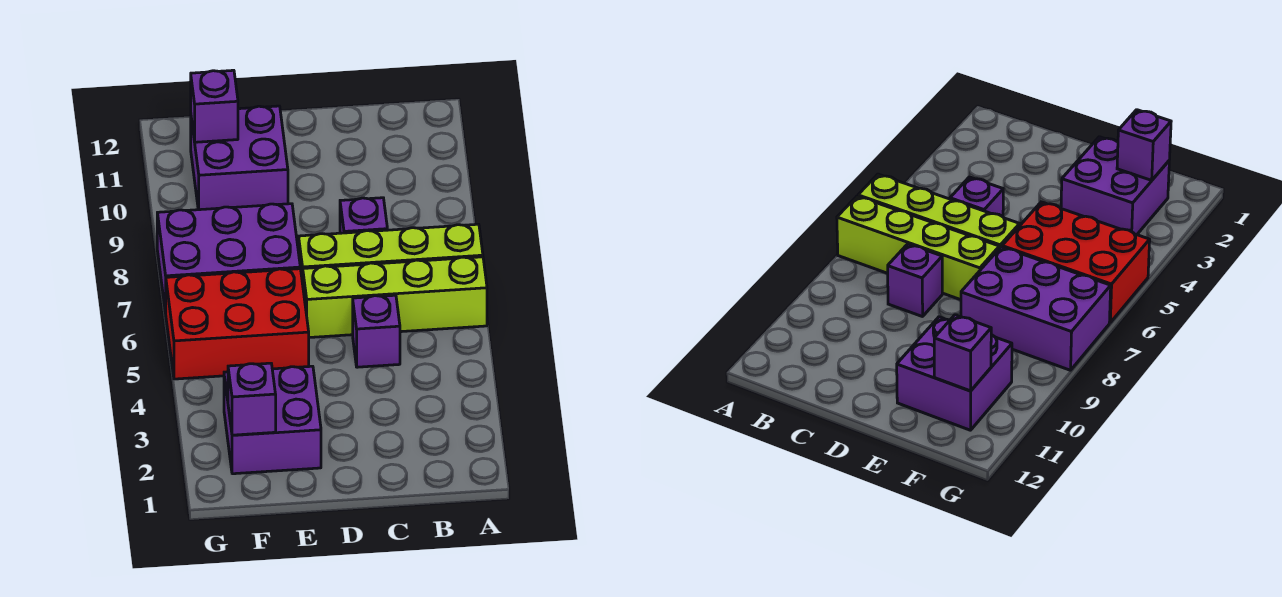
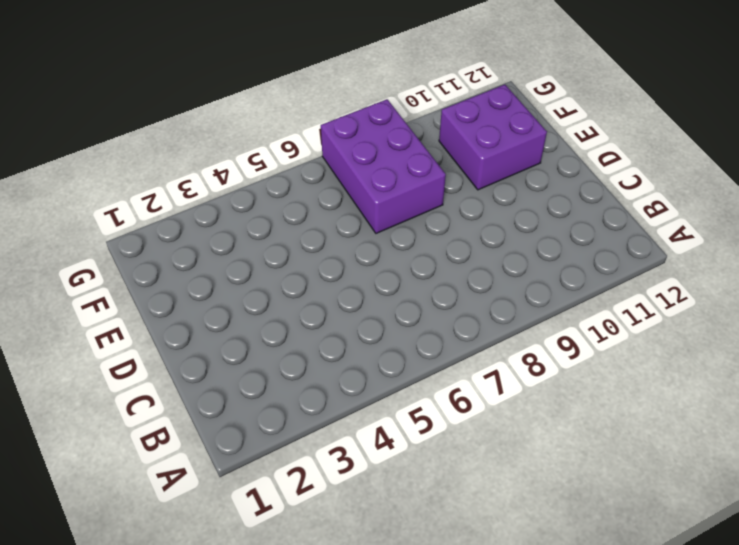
none -> lime brick A6:D6 level 1
none -> lime brick A7:D7 level 1

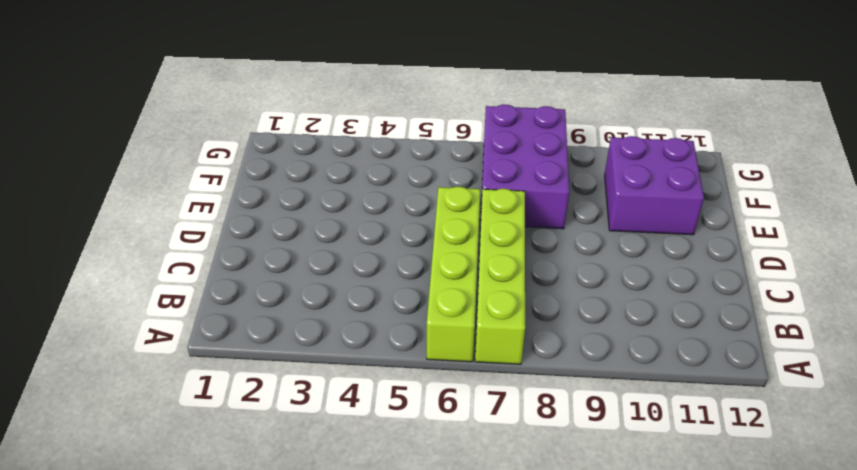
none -> purple brick C5 level 1
none -> purple brick C8 level 1

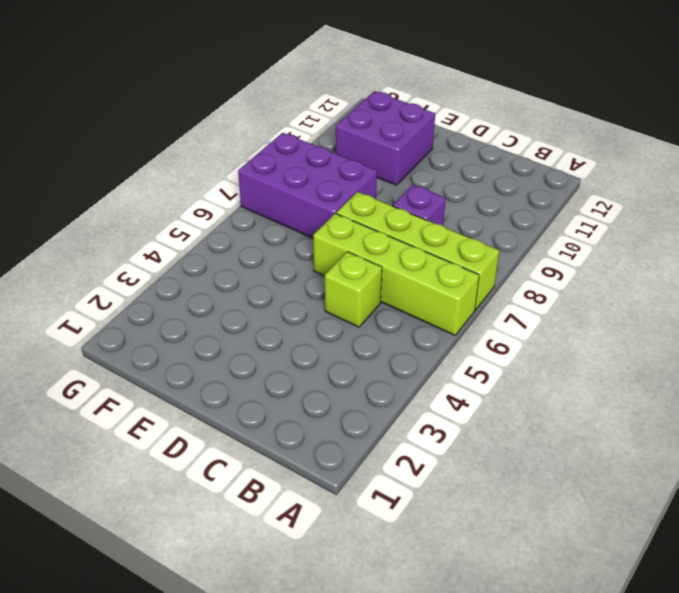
lime brick C5 level 1 -> purple brick C5 level 1
none -> purple brick E2:F3 level 1
none -> red brick E5:G6 level 1

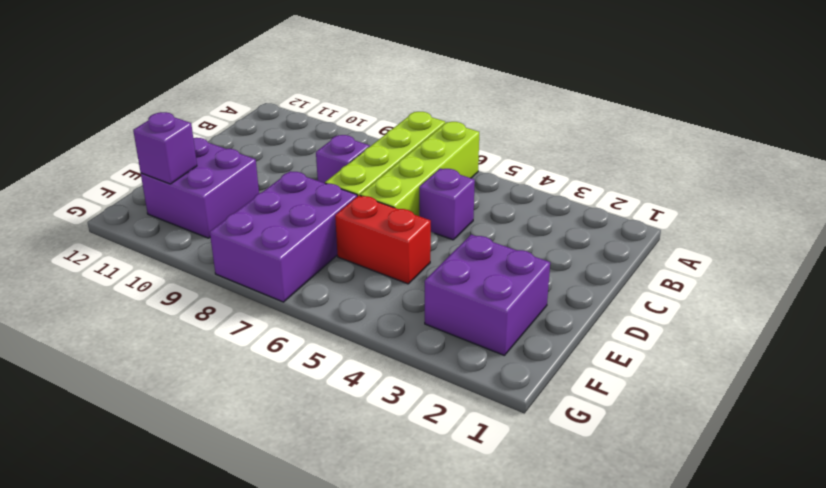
red brick E5:E6 level 1 -> red brick E5:G6 level 1
none -> purple brick F2 level 2

